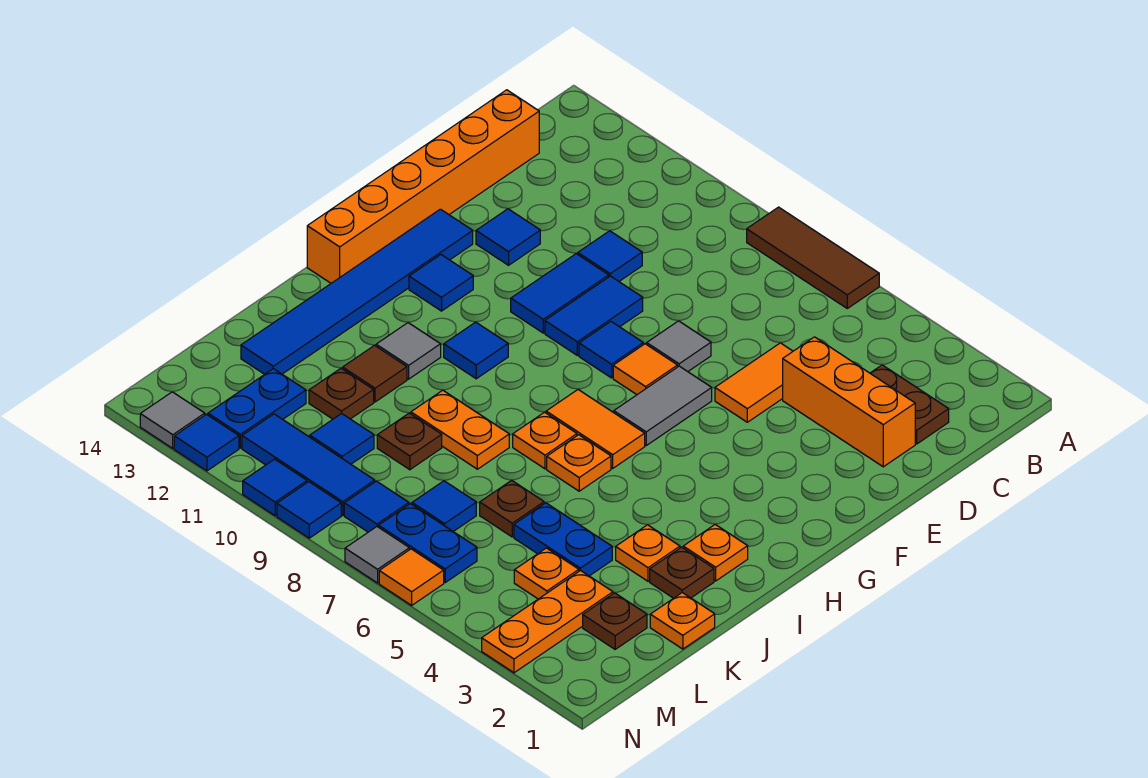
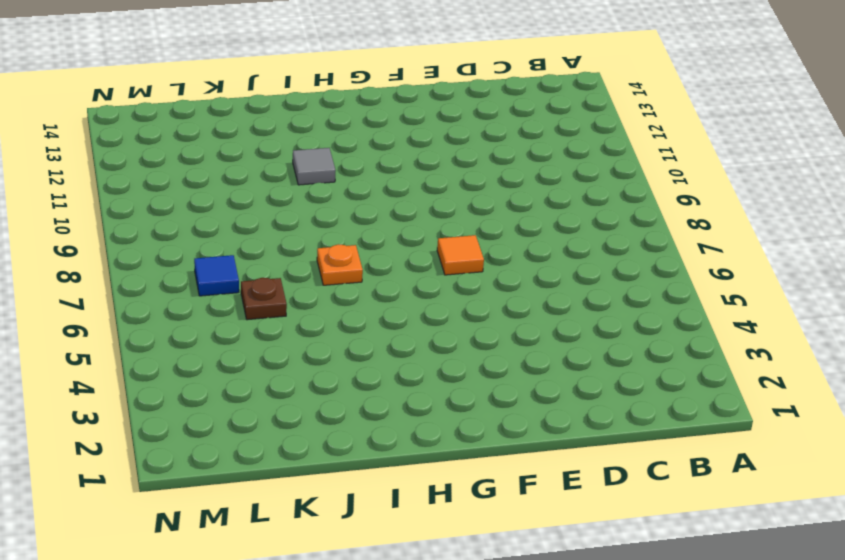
none -> brown tile A6:A8 level 1
none -> brown plate C2:C3 level 1
none -> orange brick C14:H14 level 1
none -> orange brick D2:D4 level 1

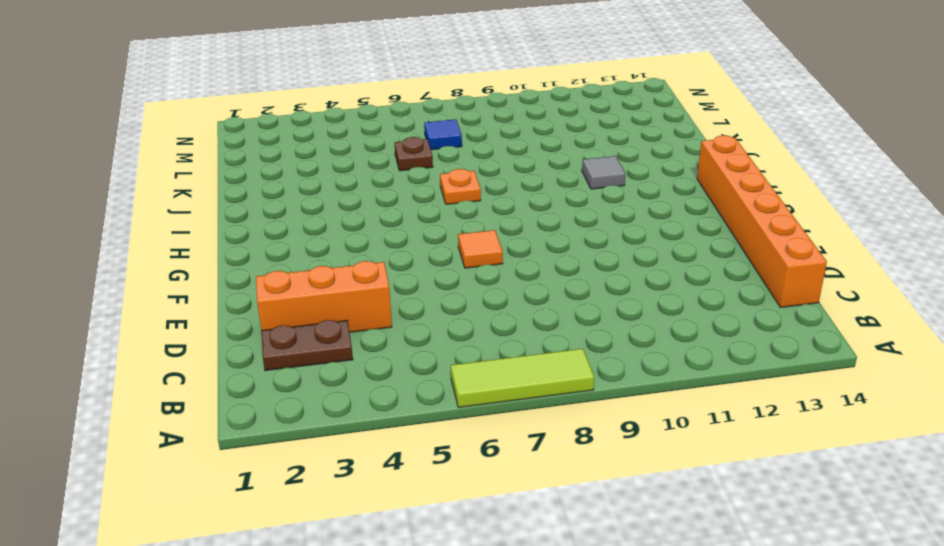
lime tile A6:A8 level 1 -> brown tile A6:A8 level 1
none -> orange tile D5:E5 level 1
none -> blue tile D10 level 1
none -> grey tile E7 level 1
none -> blue tile E9:F9 level 1

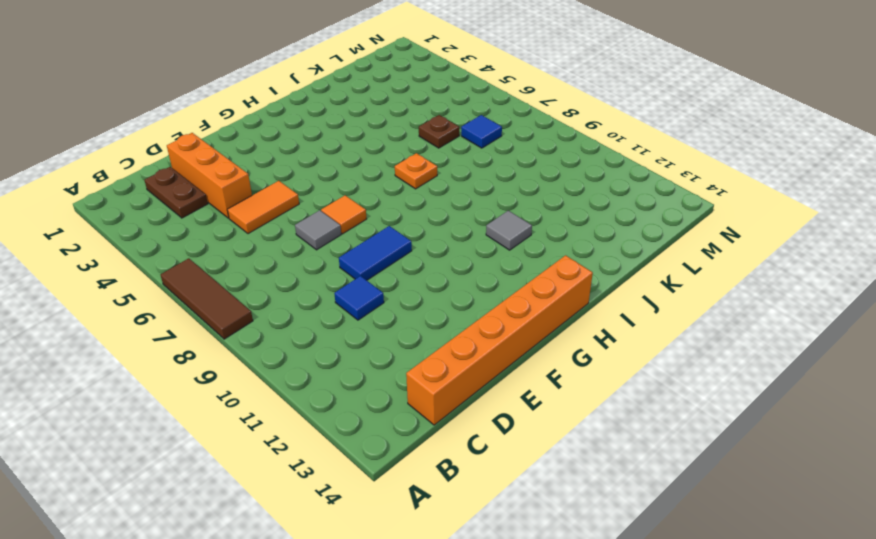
none -> blue tile E10:F10 level 1
none -> blue tile E12 level 1
none -> grey tile F6:G6 level 1
none -> blue tile F8 level 1

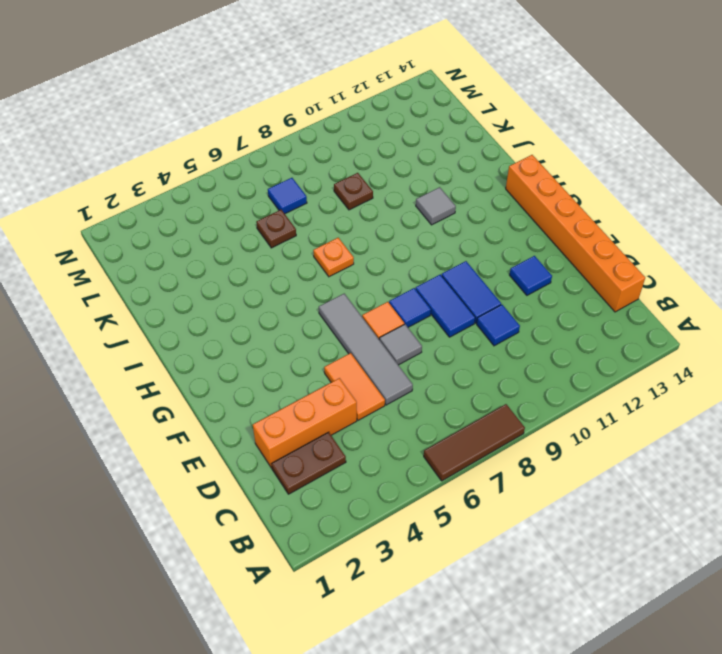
grey tile D6:G6 level 1 -> grey tile F6:G6 level 1
none -> blue tile F13:K13 level 1
none -> blue tile G12 level 1
none -> orange tile H6:H7 level 1
none -> blue tile H10 level 1

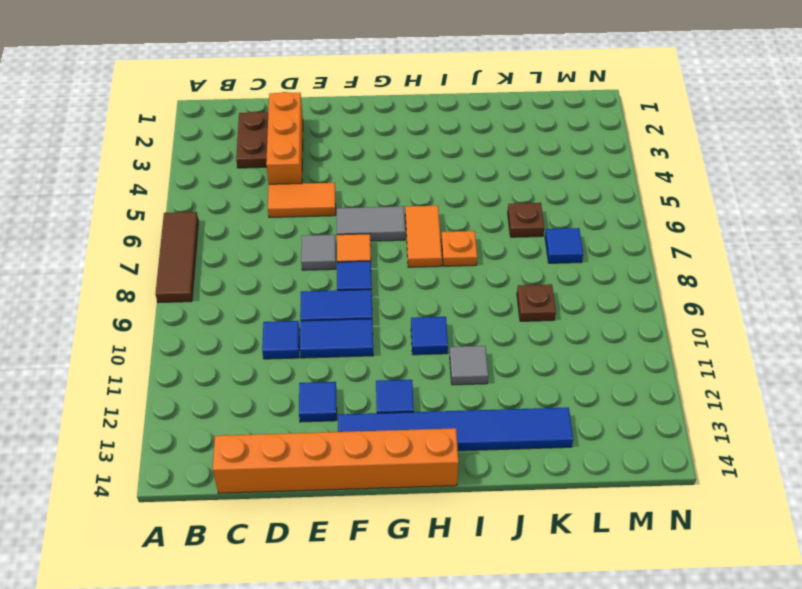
none -> orange plate I2 level 1
none -> orange plate I6 level 1
none -> brown plate J2 level 1
none -> orange plate J3 level 1

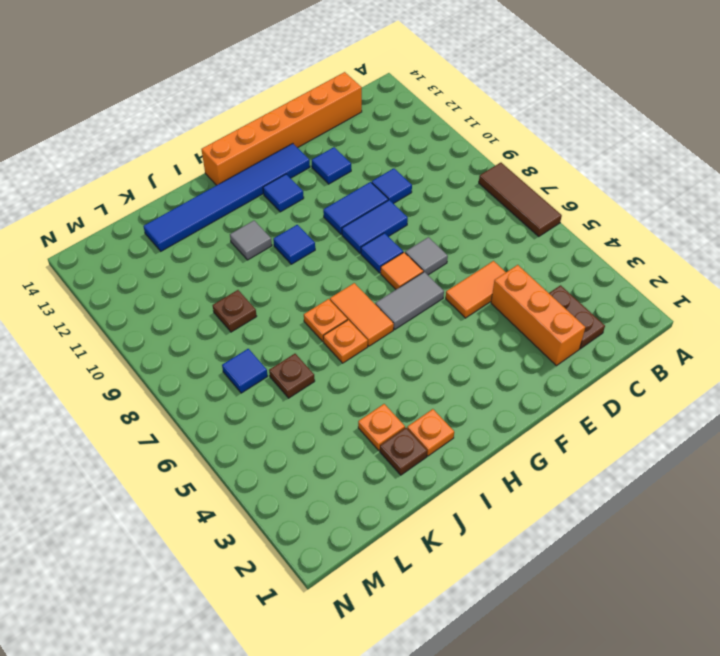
none -> orange plate J8:J9 level 1
none -> brown tile J11 level 1
none -> orange plate K1 level 1
none -> blue plate K4:K5 level 1

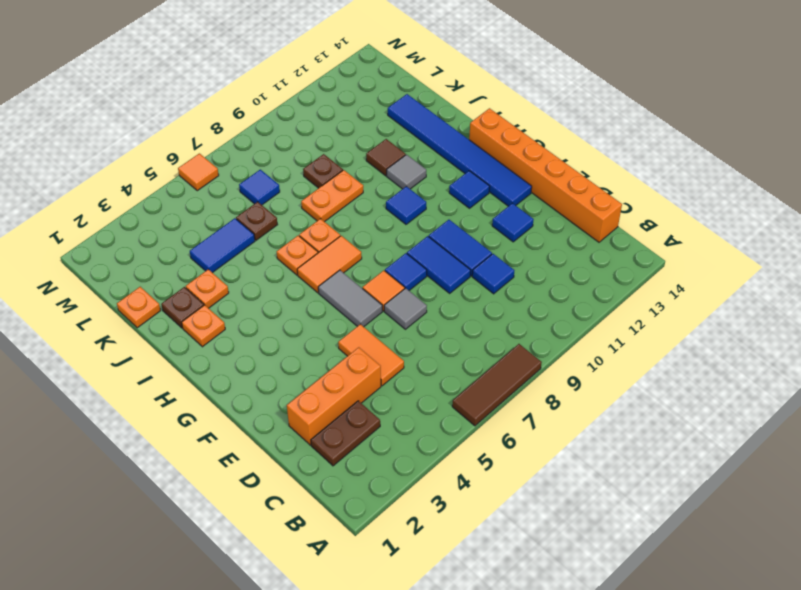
blue tile K4:K5 level 1 -> blue plate K4:K5 level 1
none -> brown plate K11 level 1
none -> brown plate L2 level 1
none -> orange plate L3:N3 level 1
none -> orange plate L4 level 1

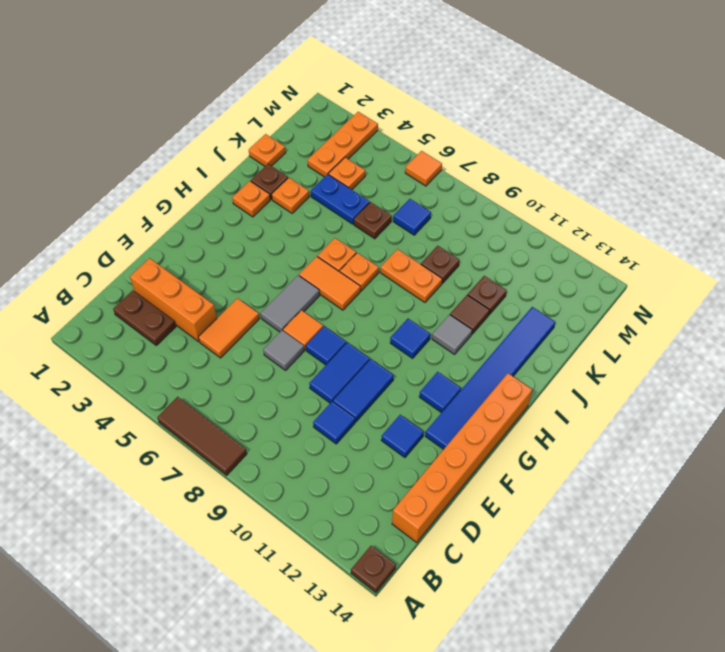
brown plate A14 level 1 -> brown plate L2 level 1
none -> blue tile L10 level 1
none -> blue plate L12:M12 level 1
none -> blue plate M6:M7 level 1
none -> blue tile M8 level 1

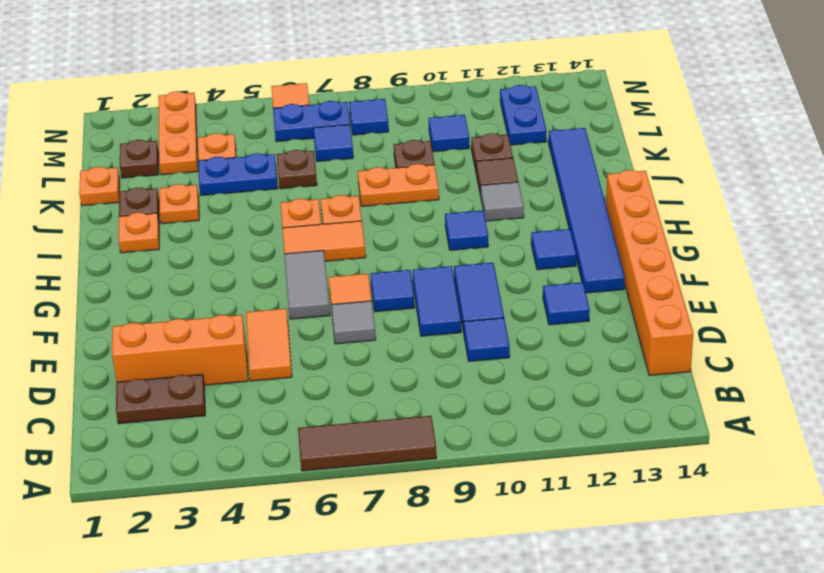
none -> blue tile M9:M11 level 1
none -> grey tile N7 level 1
none -> blue tile N9 level 1
none -> blue tile N10 level 1

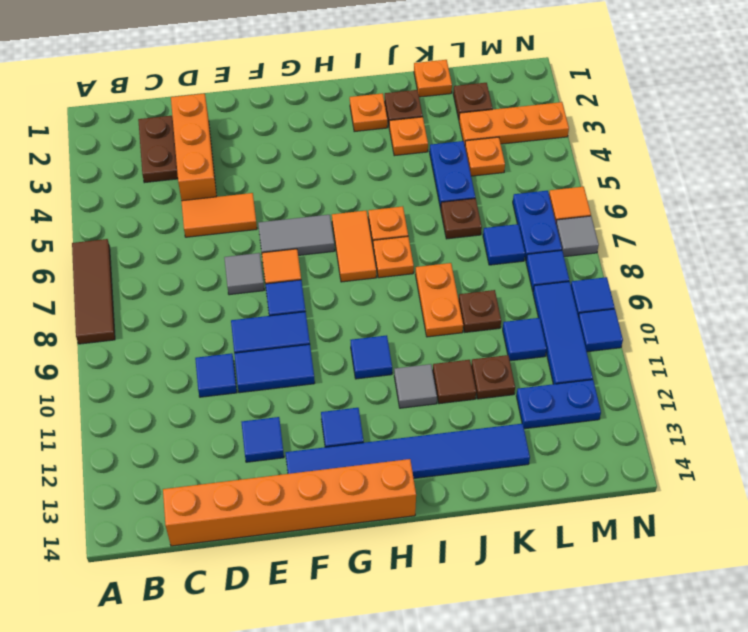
none -> blue tile N12 level 1
none -> grey tile N13 level 1

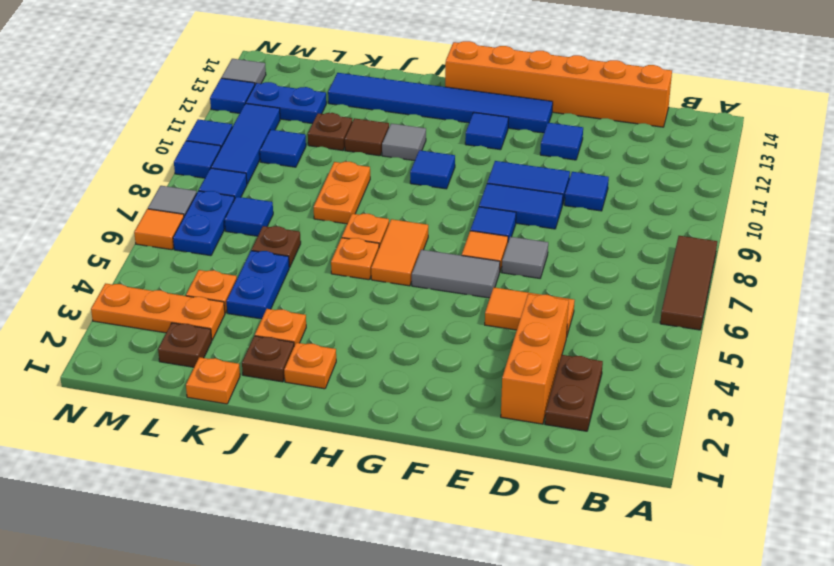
none -> brown plate K9 level 1

